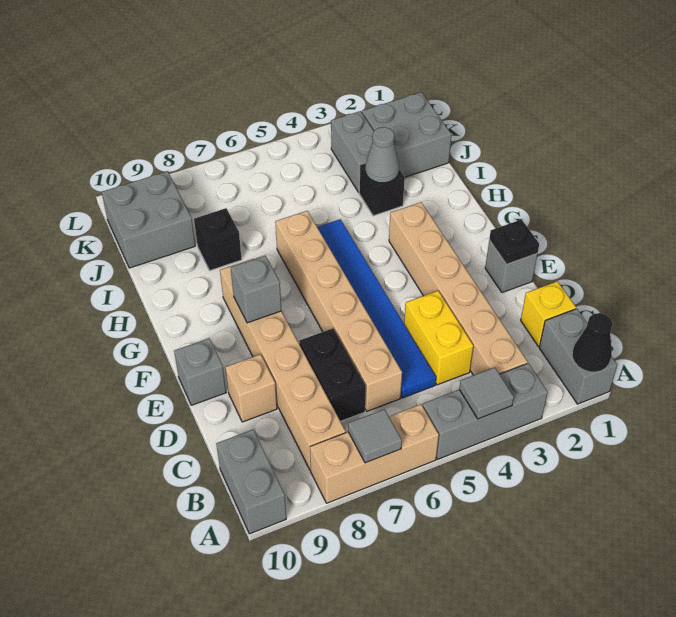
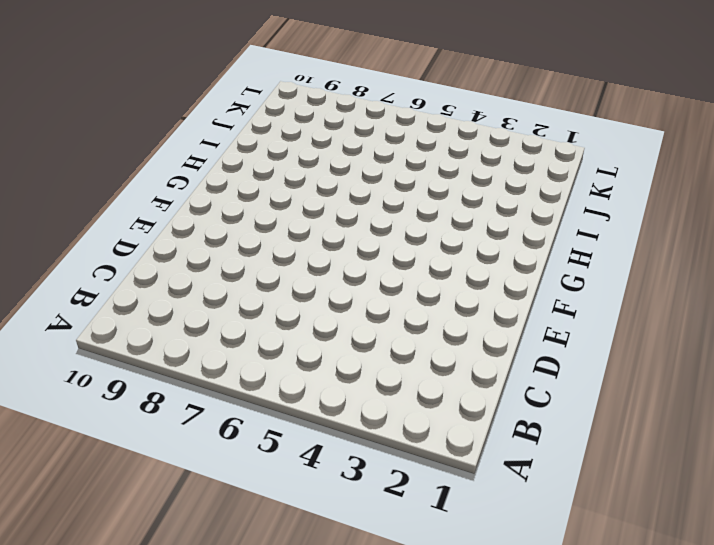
none -> grey brick A1:B1 level 1
none -> grey brick A3:A5 level 1
none -> tan brick A6:A8 level 1

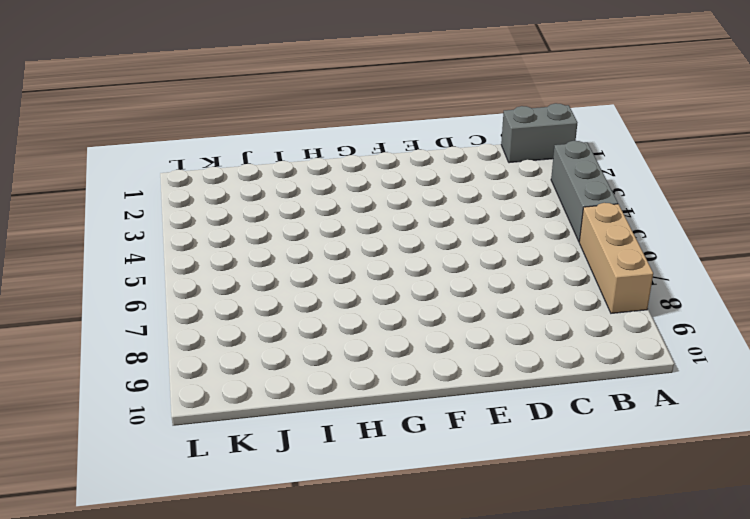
none -> grey brick A10:B10 level 1
none -> tan brick B3:G3 level 1
none -> tan brick B8:G8 level 1

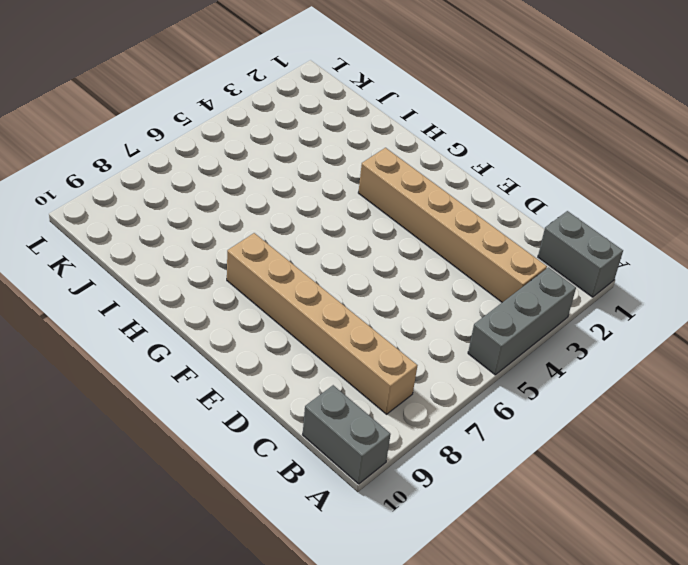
none -> tan brick A6:A8 level 1
none -> yellow brick C1 level 1
none -> yellow brick C4:D4 level 1

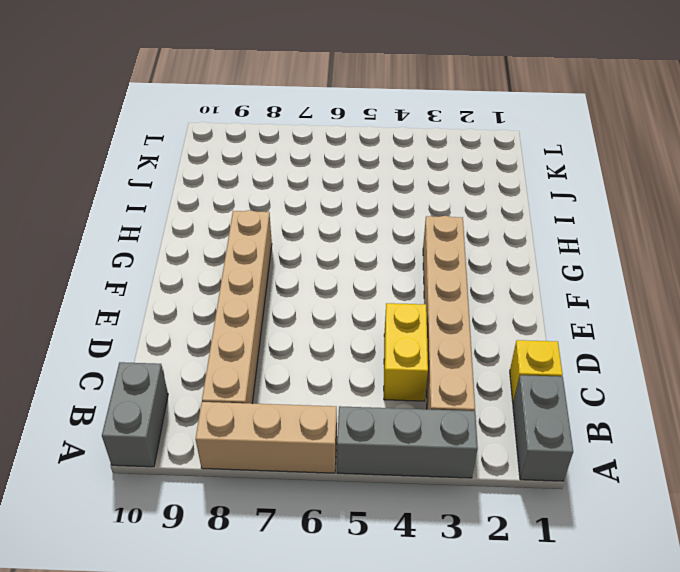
none -> blue tile C5:H5 level 1
none -> tan brick C6:H6 level 1
none -> black brick C7:D7 level 1

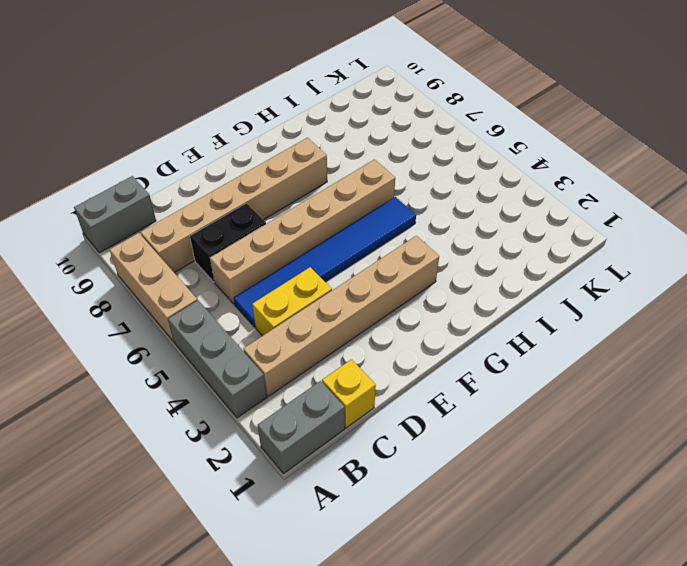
none -> tan brick D9 level 1
none -> grey brick E1 level 1
none -> grey brick E10 level 1

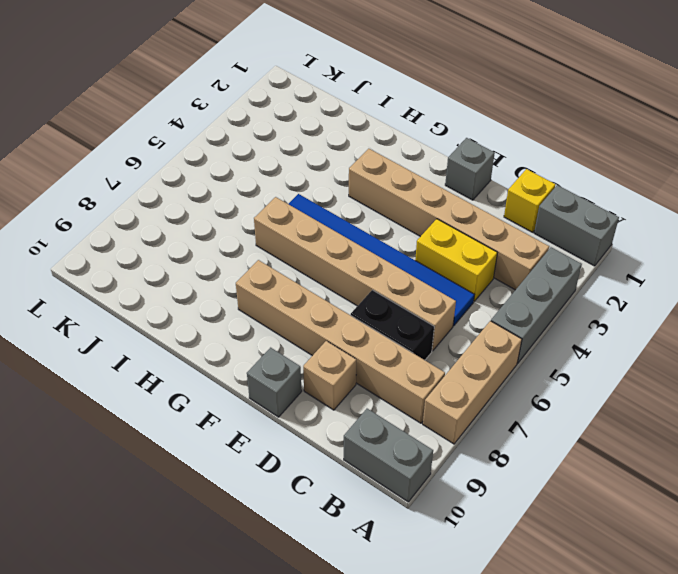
none -> black brick I3 level 1
none -> black brick I8 level 1
none -> grey brick J1:K2 level 1

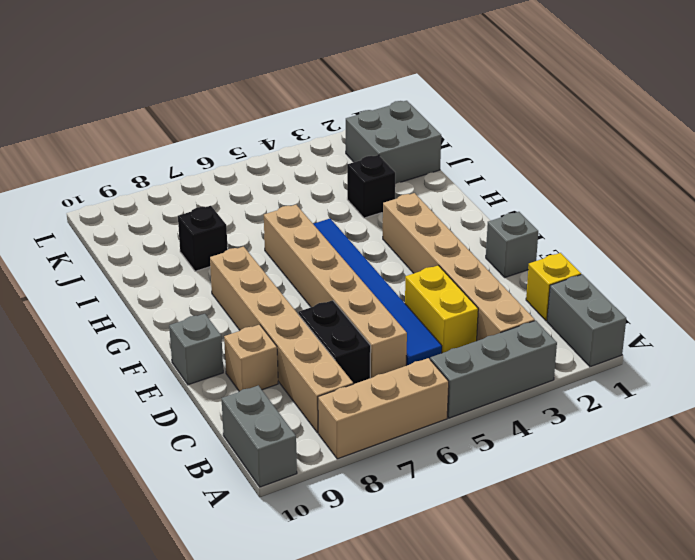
none -> grey brick J3:K3 level 1
none -> grey brick J9:K10 level 1
none -> black cone A1 level 2

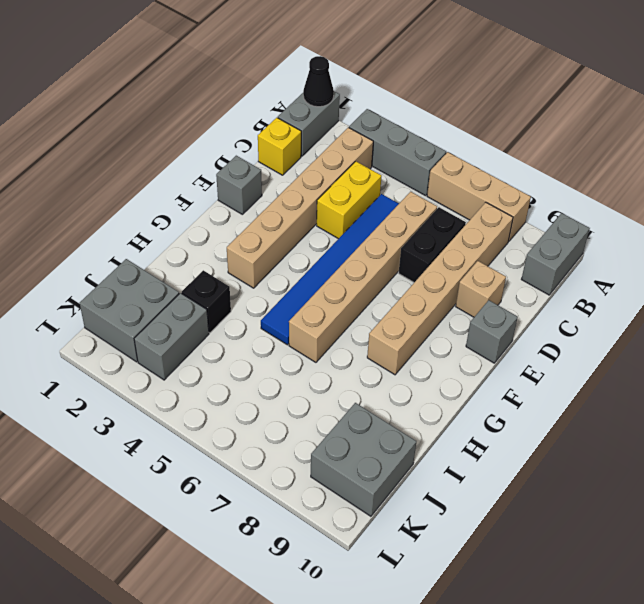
none -> black brick I8 level 1
none -> grey tile A4 level 2
none -> grey tile A7 level 2

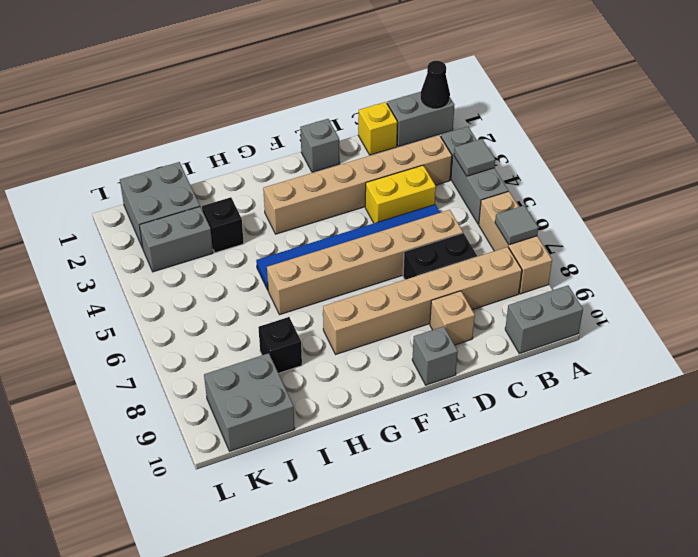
none -> black plate E1 level 2
none -> grey brick F8 level 2
none -> grey cone I3 level 2

